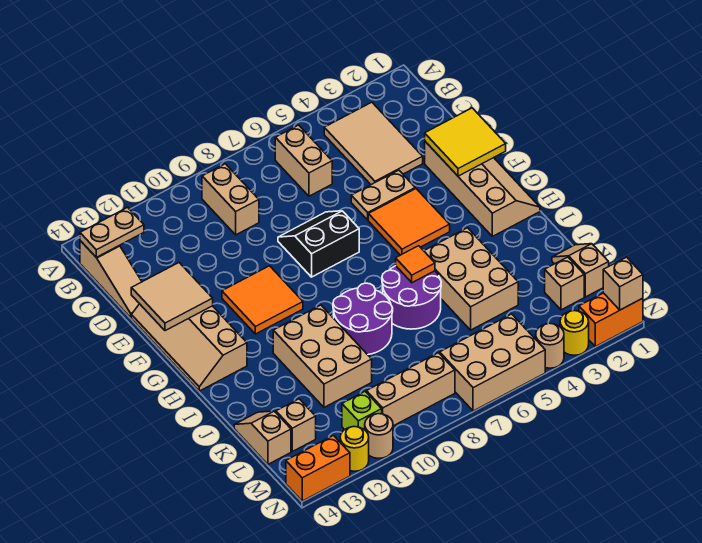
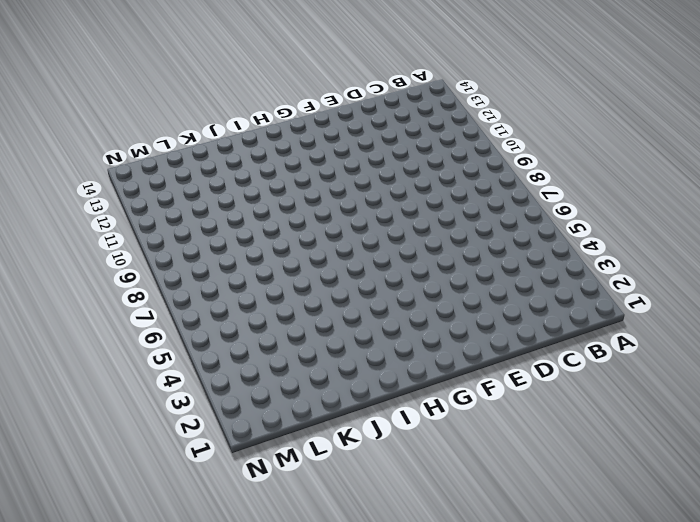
none -> tan tile B3:D4 level 1
none -> tan brick B6:C6 level 1
none -> tan brick B9:C9 level 1
none -> tan slope B14:D14 level 1 top B

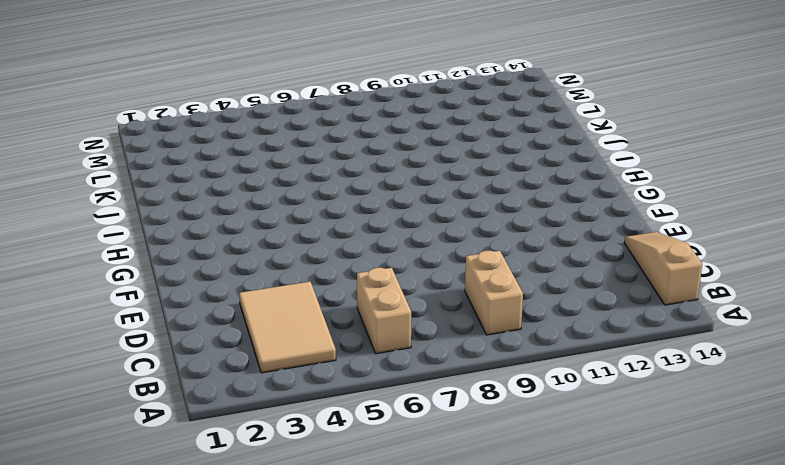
none -> tan slope E1:H2 level 1 top 2
none -> tan plate E4:E5 level 1
none -> black slope E7:F8 level 1 top F
none -> tan slope E13:H14 level 1 top 13

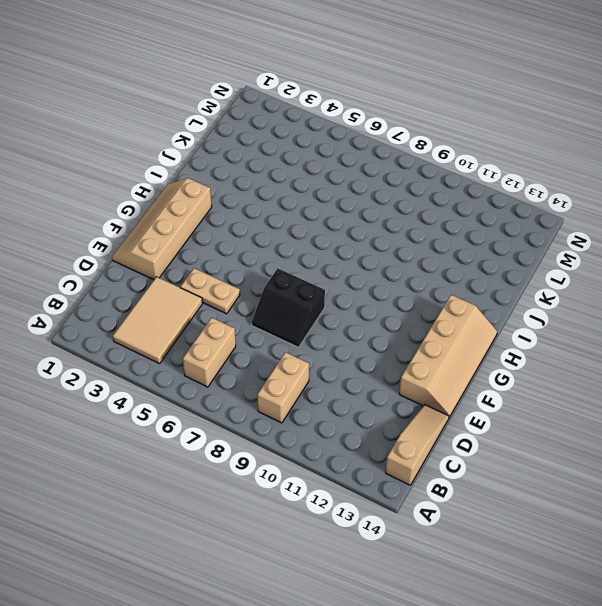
none -> orange tile F4:G5 level 1
none -> orange tile F10:G11 level 1
none -> tan brick I4:K5 level 1
none -> purple round brick I6:J7 level 1

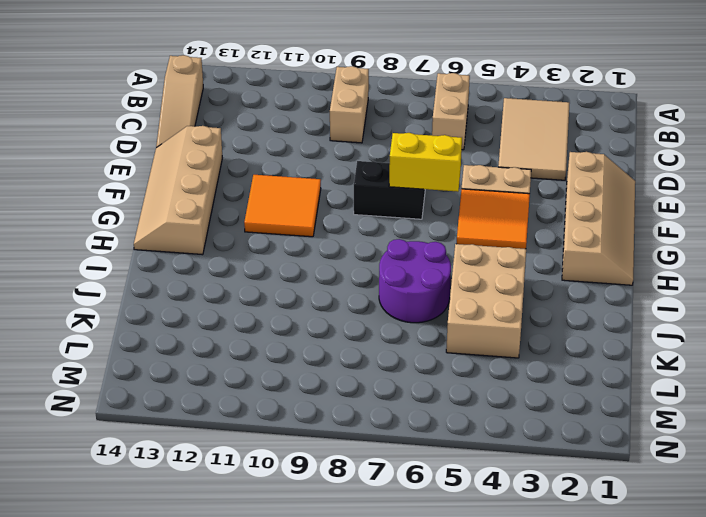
yellow brick F6:F7 level 2 -> none
none -> purple round brick I8:J9 level 1
none -> tan brick I10:K11 level 1
none -> tan slope K1:L1 level 1 top L
none -> tan slope K14:L14 level 1 top L

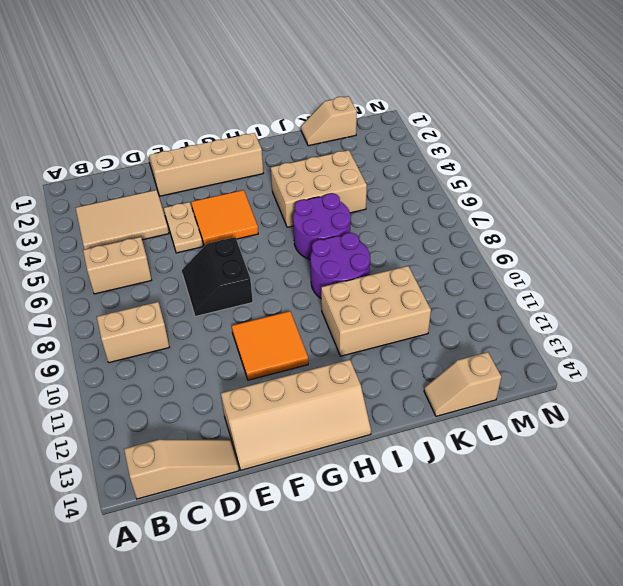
none -> tan brick L2 level 1
none -> tan brick L13 level 1
none -> tan brick M5:N7 level 1
none -> tan brick M8:M10 level 1

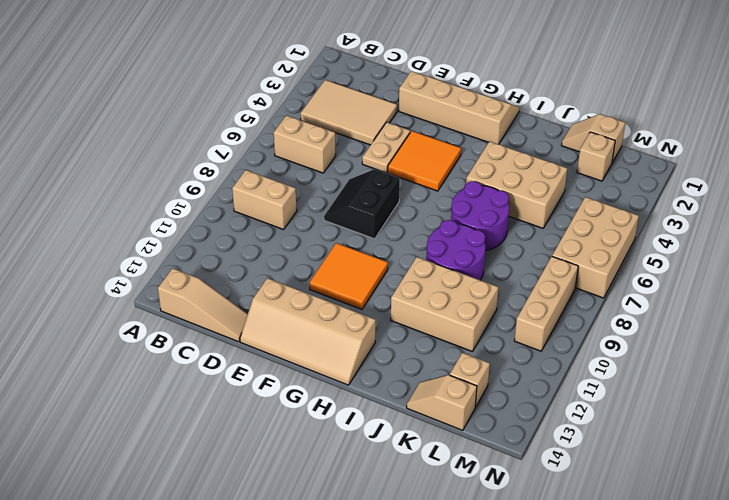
none -> lime brick M11 level 1
none -> orange brick N1:N2 level 1
none -> yellow round brick N3 level 1
none -> tan round brick N4 level 1

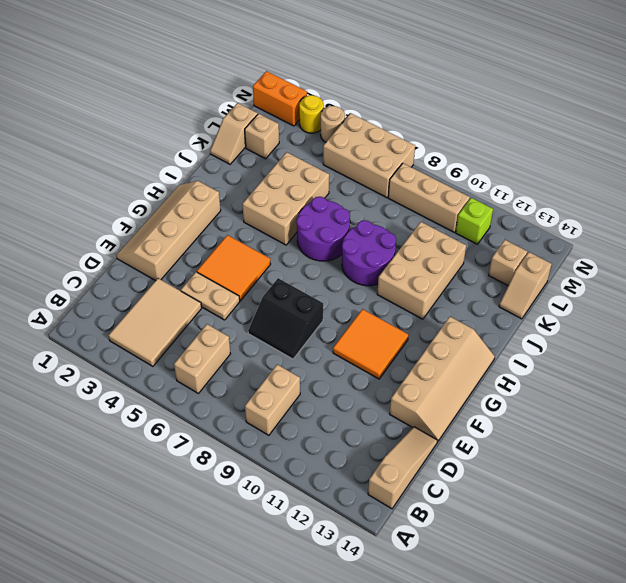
none -> tan round brick N11 level 1
none -> yellow round brick N12 level 1
none -> orange brick N13:N14 level 1
none -> tan plate B13:B14 level 2

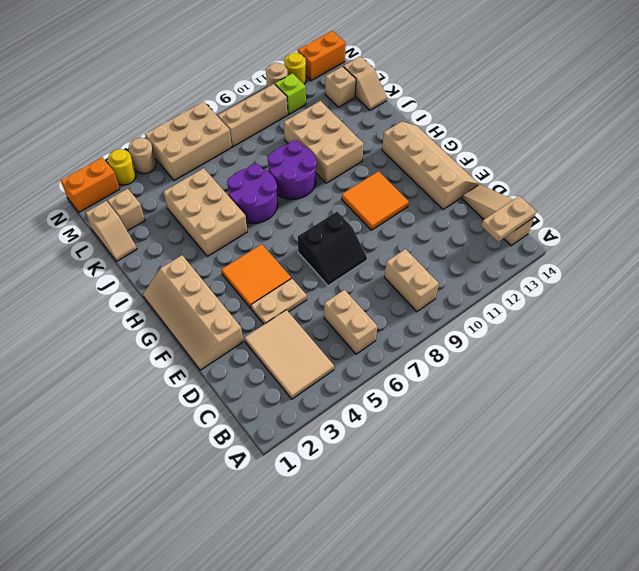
none -> yellow tile E1:F2 level 2
none -> tan tile E13:F14 level 2
none -> orange tile I6 level 2
none -> tan brick N1 level 2

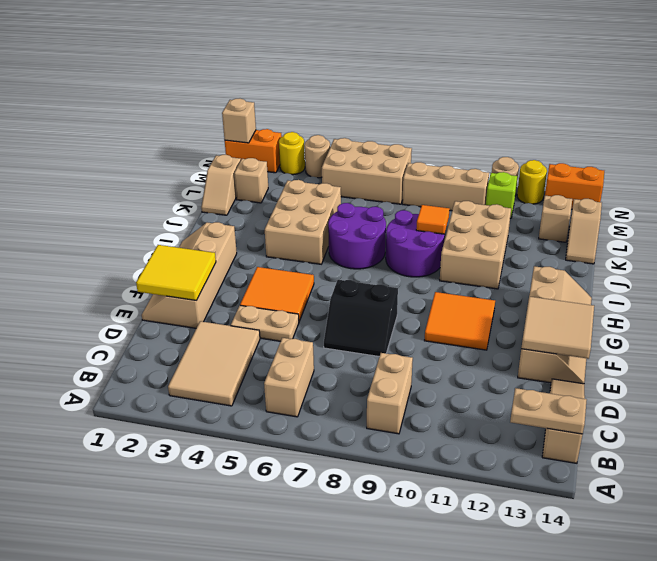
orange tile J9 level 2 -> orange tile I6 level 2

